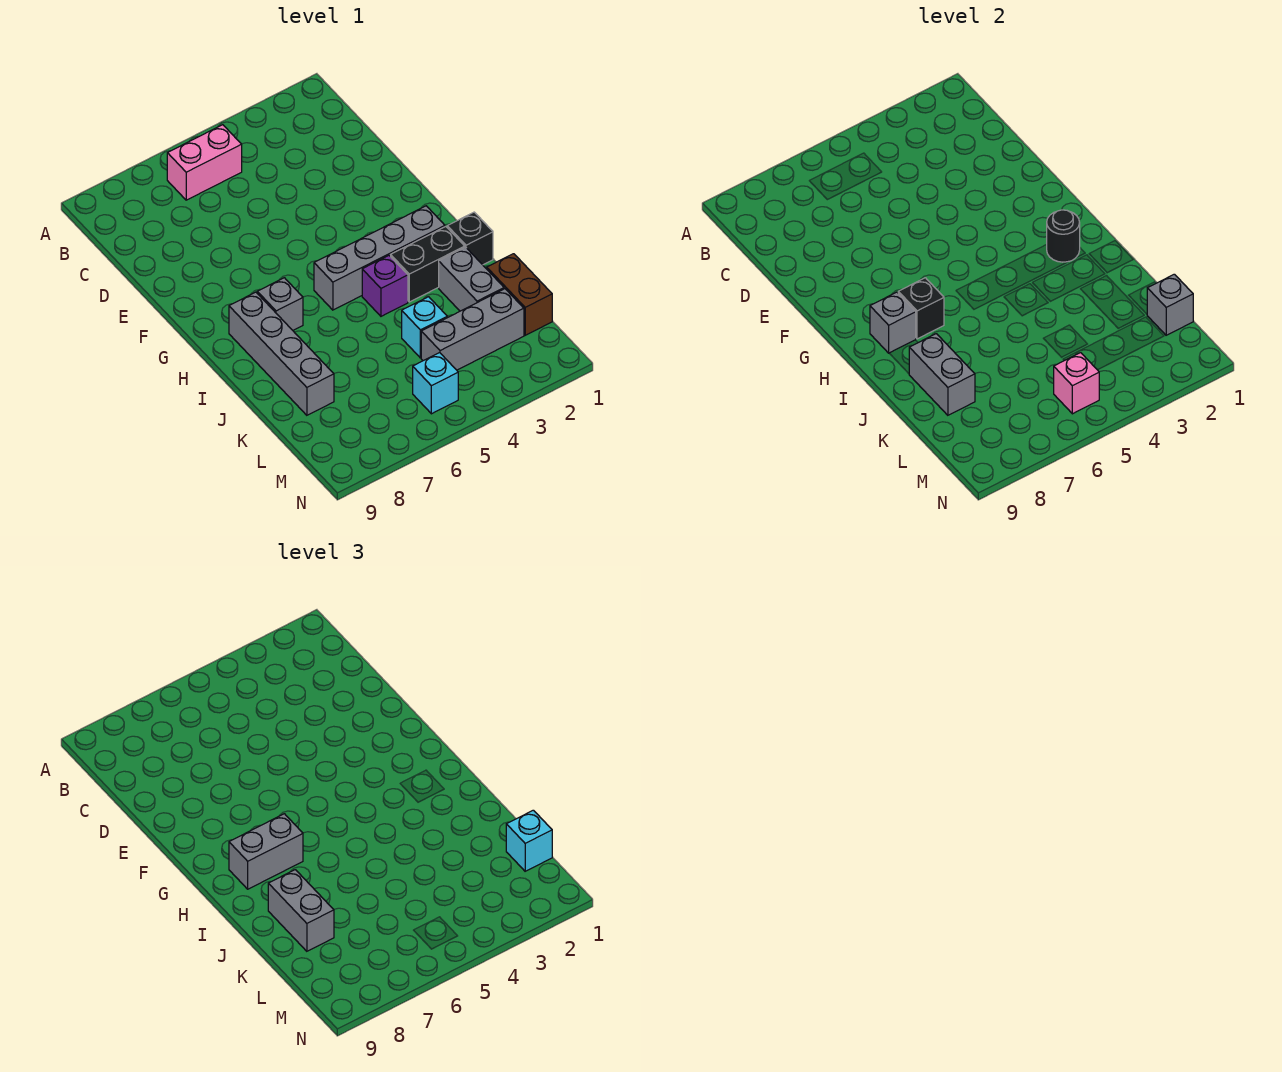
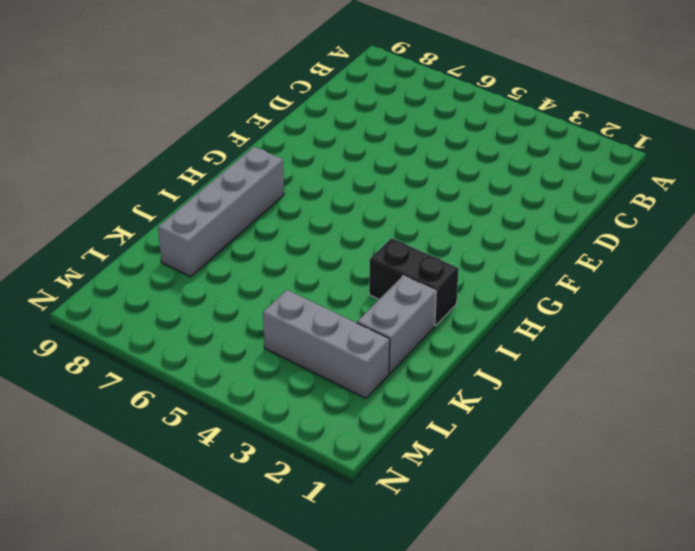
none -> pink brick B5:B6 level 1
none -> grey brick H2:H5 level 1
none -> grey brick H7 level 1

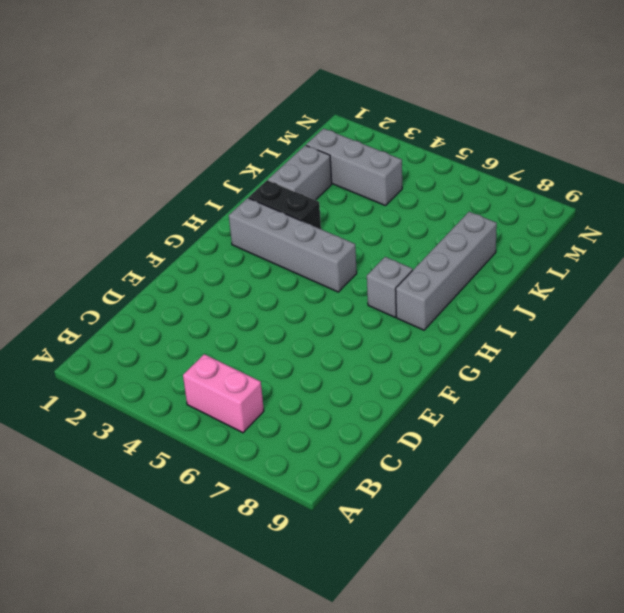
none -> black brick I1 level 1
none -> purple brick I4 level 1
none -> brown brick K1:L1 level 1

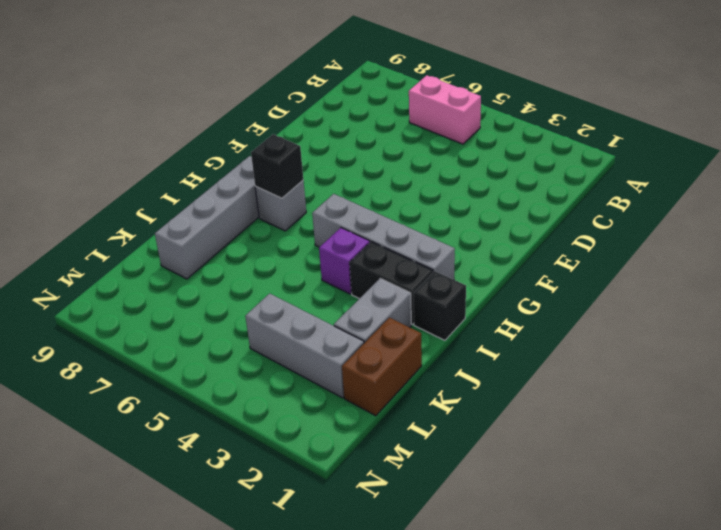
none -> cyan brick K4 level 1
none -> cyan brick M5 level 1
none -> black round brick H2 level 2

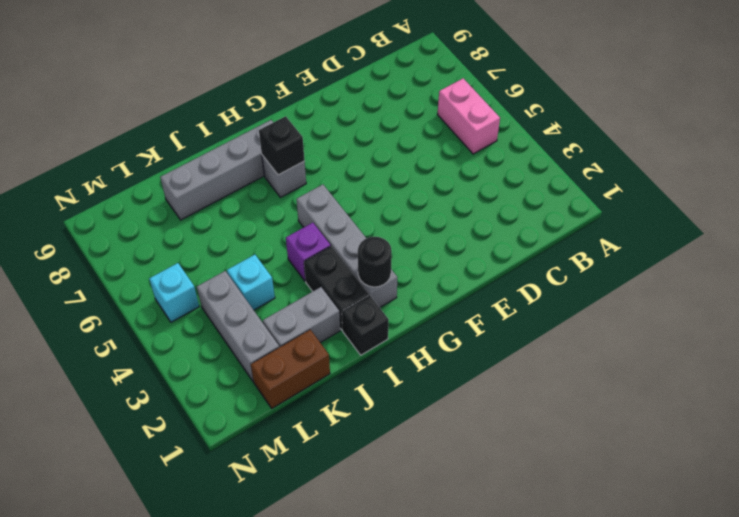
none -> grey brick H8 level 2
none -> grey brick J8:K8 level 2
none -> grey brick L1 level 2

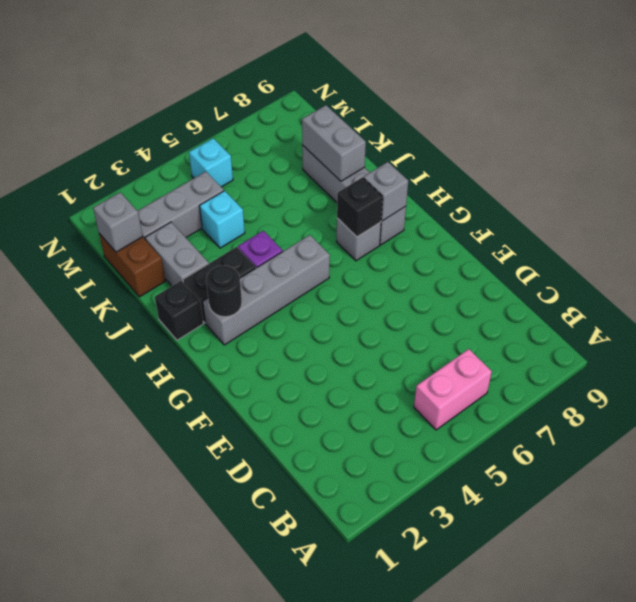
none -> pink brick M5 level 2
none -> grey brick H7:H8 level 3
none -> grey brick J8:K8 level 3

